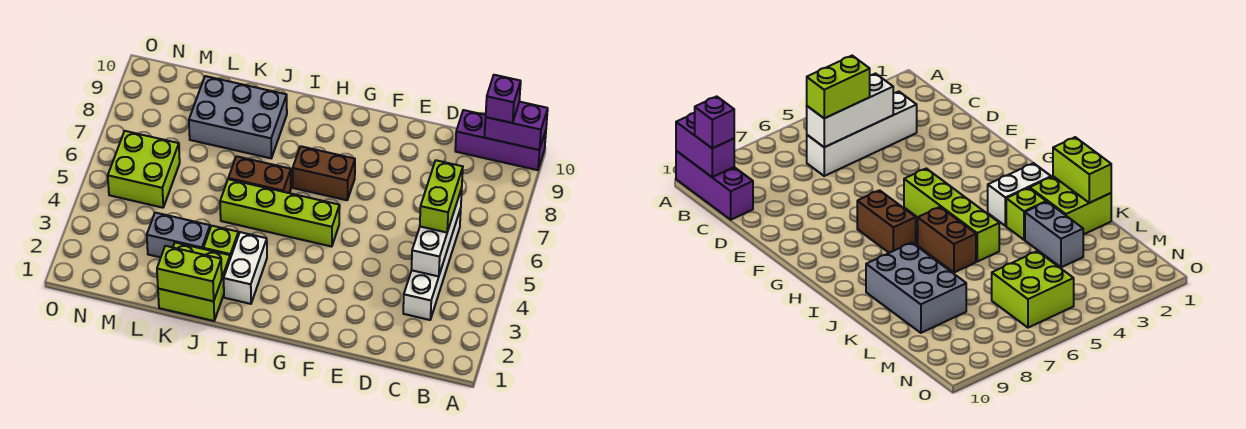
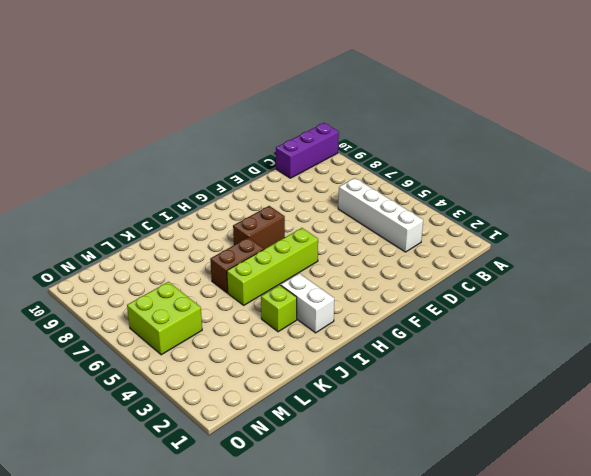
none -> lime brick J1:K2 level 1
none -> grey brick J8:L9 level 1
none -> grey brick K3:L3 level 1

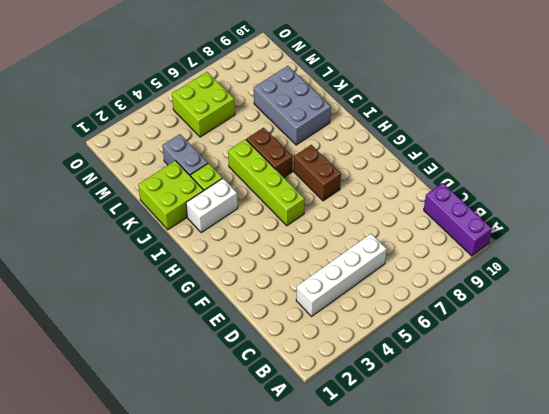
none -> purple brick A10:B10 level 2
none -> white brick C4:C6 level 2
none -> lime brick J1:K1 level 2

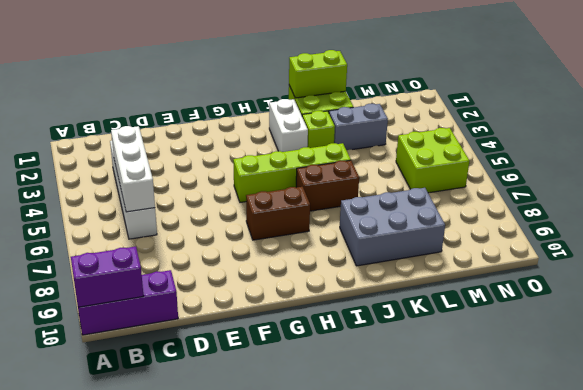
none -> purple brick B10 level 3
none -> lime brick C5:C6 level 3

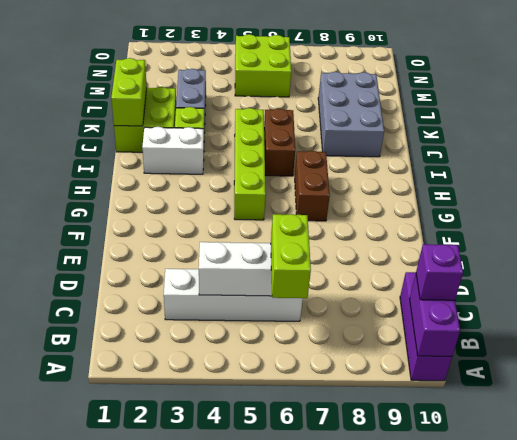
lime brick B6:C6 level 3 -> lime brick C5:C6 level 3

